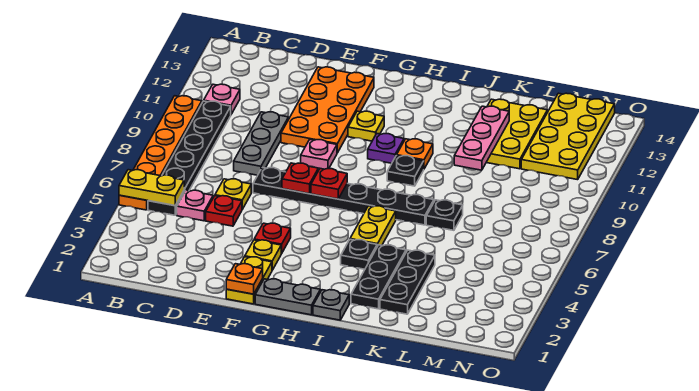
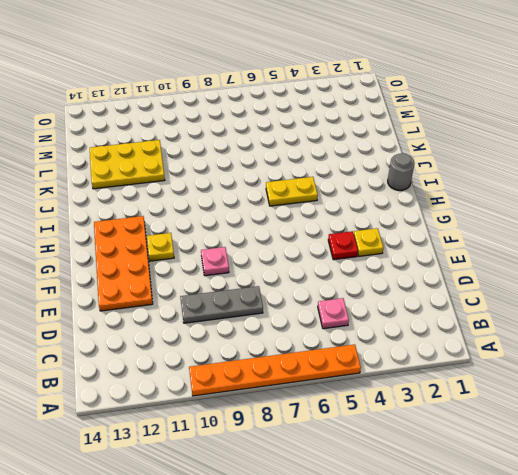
orange plate E12:H13 level 1 -> orange plate E10:F13 level 1
grey round brick I1 level 1 -> grey plate I1 level 1
none -> black plate B5:B10 level 1
none -> pink plate B11 level 1
none -> red plate D5 level 1
none -> yellow plate D6 level 1

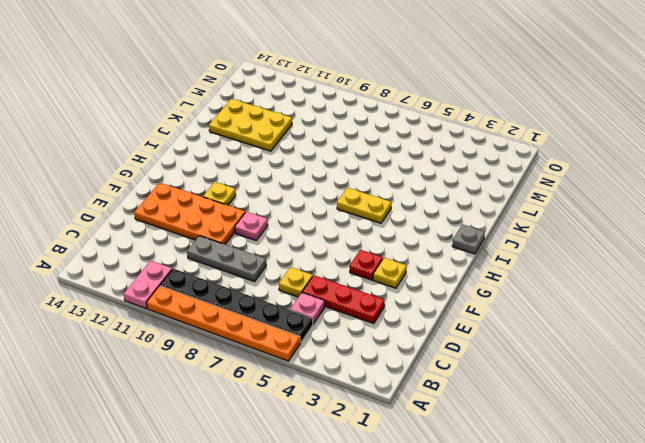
pink plate A11:B11 level 1 -> pink plate B11 level 1
red plate D3:D5 level 1 -> red plate D5 level 1
none -> black plate E7:J7 level 1
none -> yellow plate F1:F2 level 1
none -> grey plate G1:H1 level 1
none -> purple plate H10 level 1

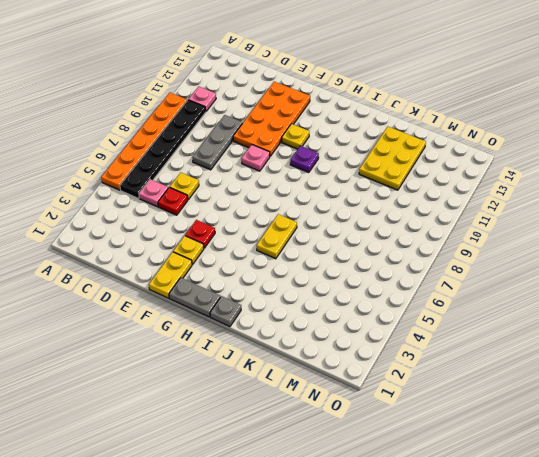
none -> black plate E7:J7 level 1
none -> black plate I4 level 1
none -> black plate I9 level 1
none -> orange plate I10 level 1

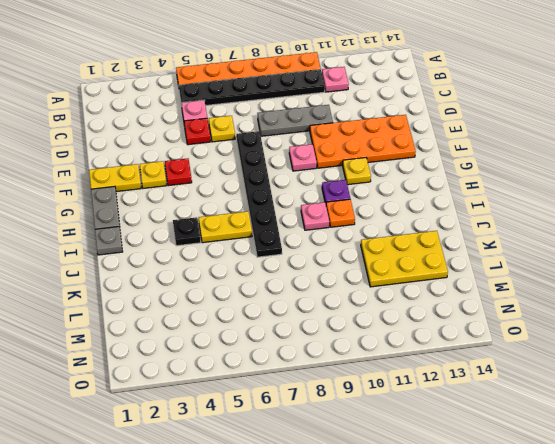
pink plate I9 level 1 -> black plate I9 level 1
none -> black plate J2:J4 level 1
none -> black plate K2:K4 level 1
none -> black plate K7 level 1
none -> yellow plate M11:N14 level 1

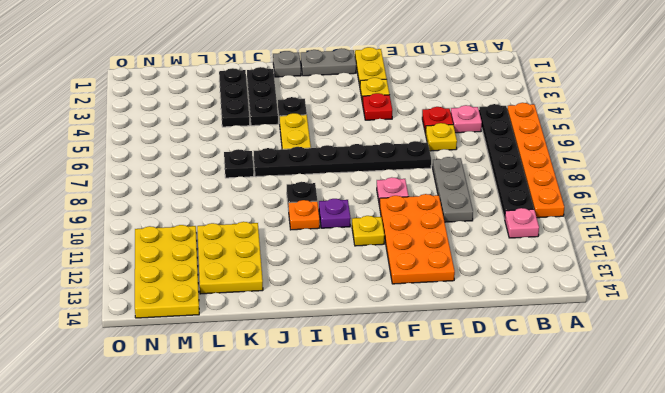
none -> yellow plate A5:B5 level 2
none -> orange plate F1 level 2
none -> red plate F7 level 2
none -> red plate G7 level 2

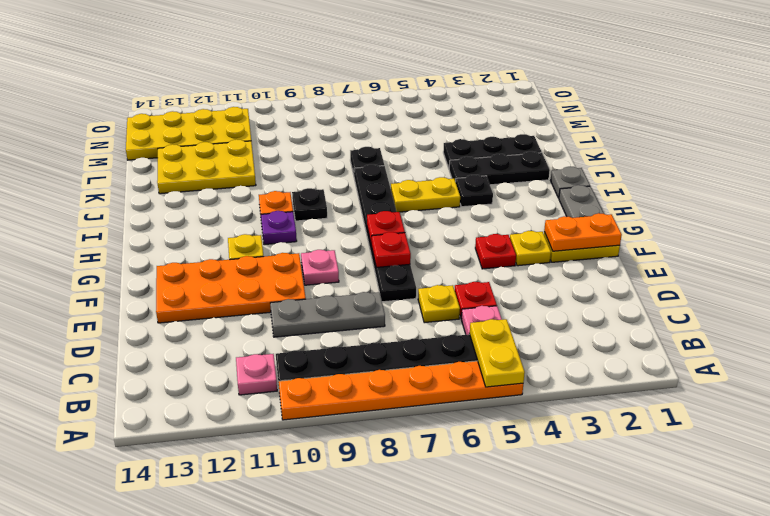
orange plate F1:F2 level 2 -> orange plate F1 level 2
none -> pink plate K10:K12 level 2

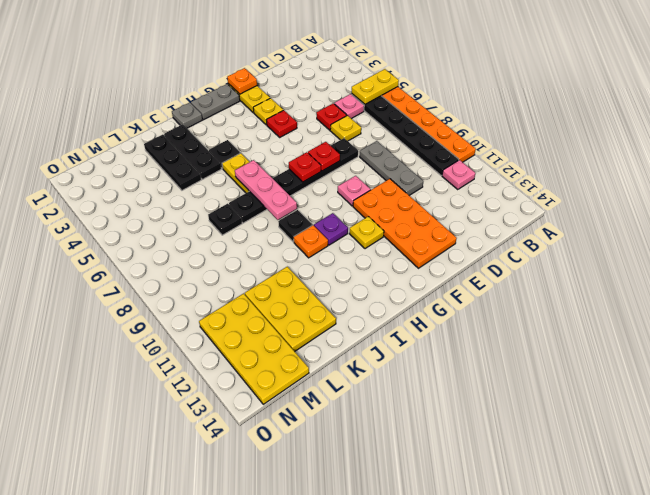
pink plate I6:I8 level 2 -> pink plate K10:K12 level 2

